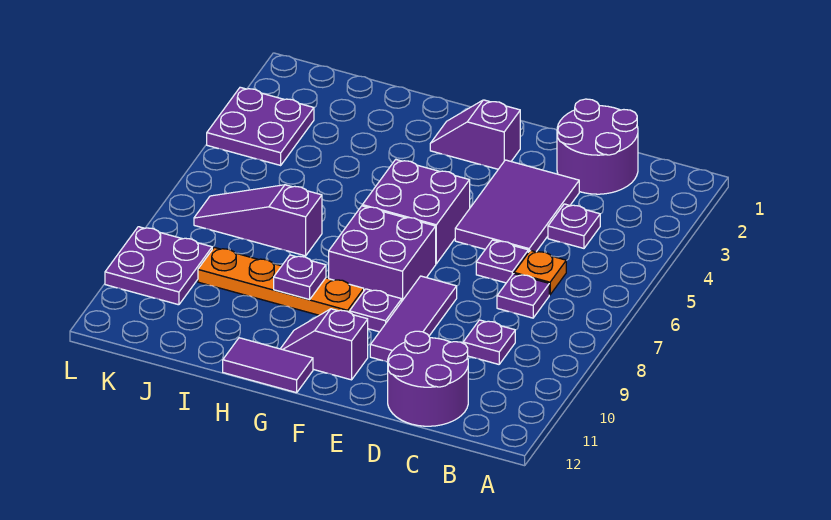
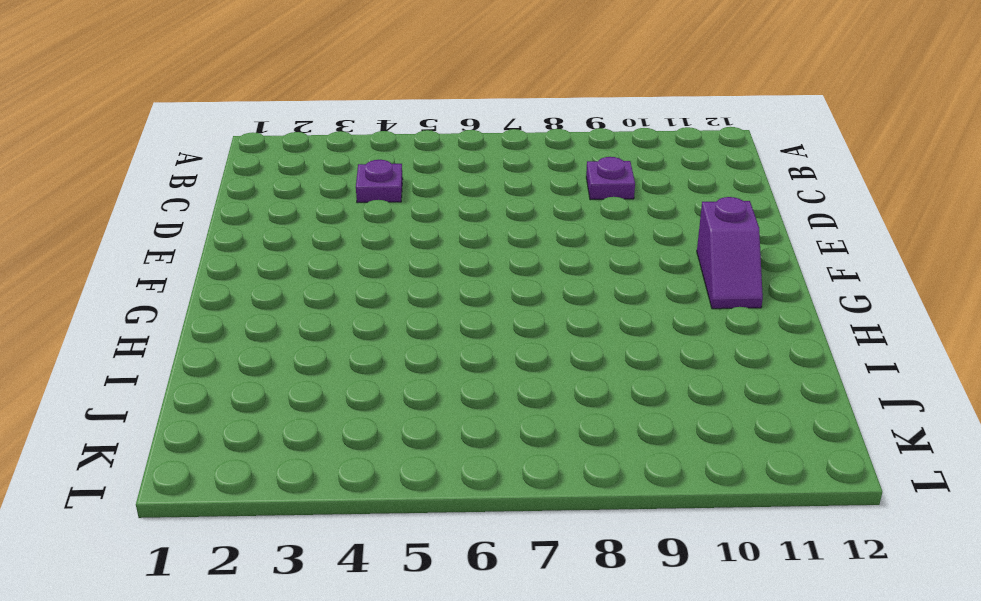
none -> purple round brick C1:D2 level 1
none -> orange plate C6 level 1
none -> purple plate C7 level 1

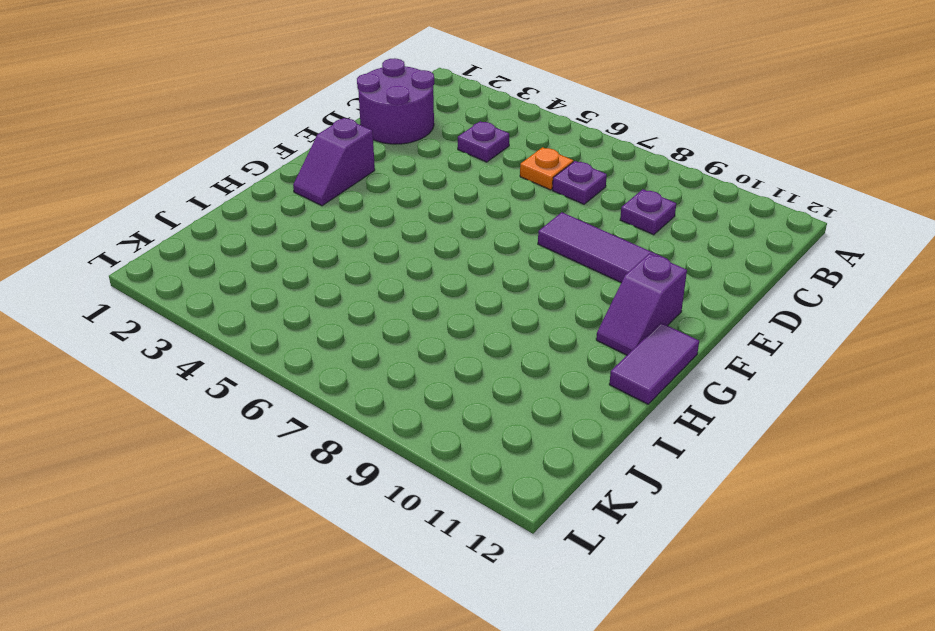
none -> purple round brick C11:D12 level 1
none -> purple tile D3:E5 level 1
none -> purple plate D6 level 1

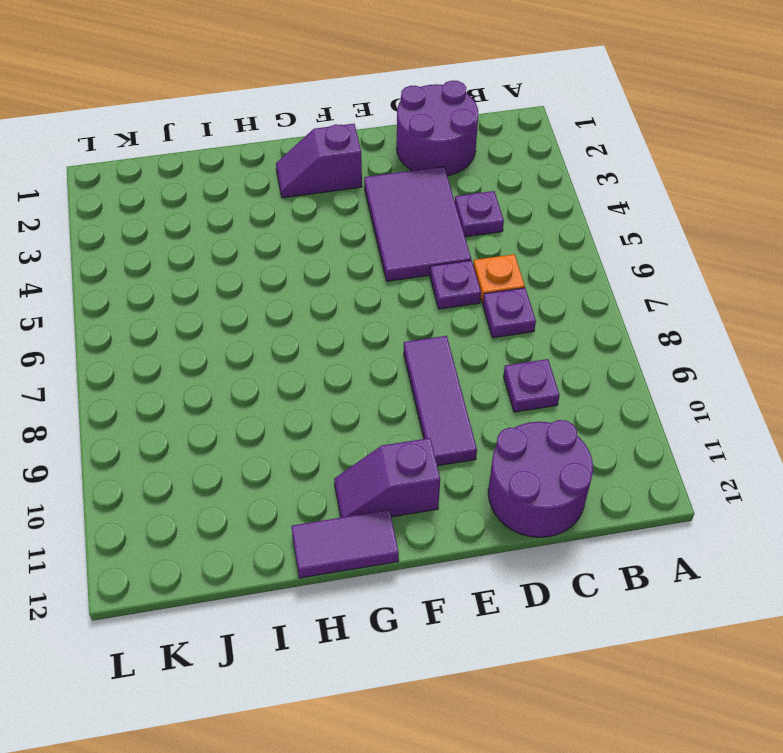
none -> purple brick F5:G6 level 1
none -> purple brick F7:G8 level 1
none -> purple plate F9 level 1

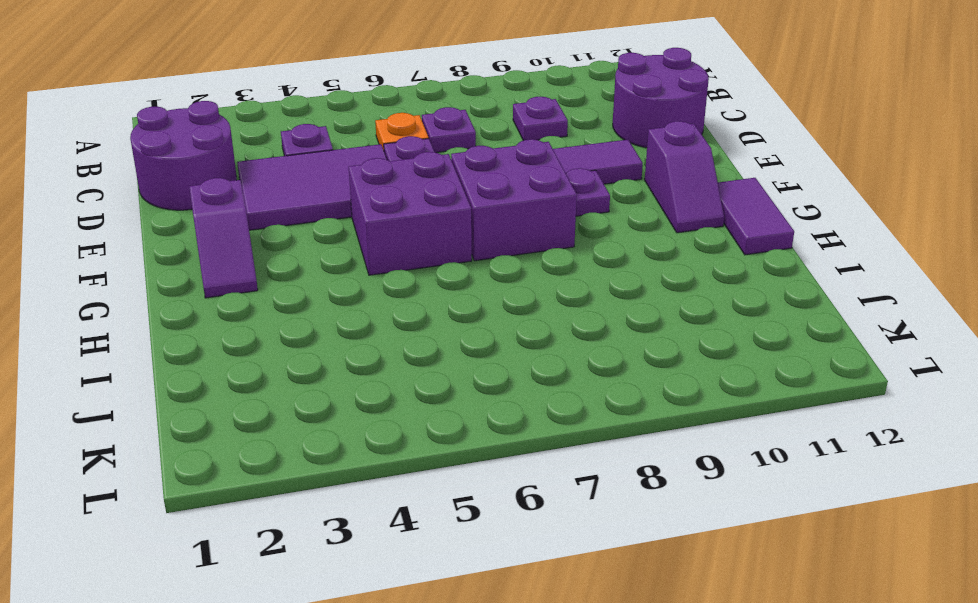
none -> orange plate G9:J9 level 1
none -> purple slope I7:K7 level 1 top I
none -> purple plate K3:L4 level 1

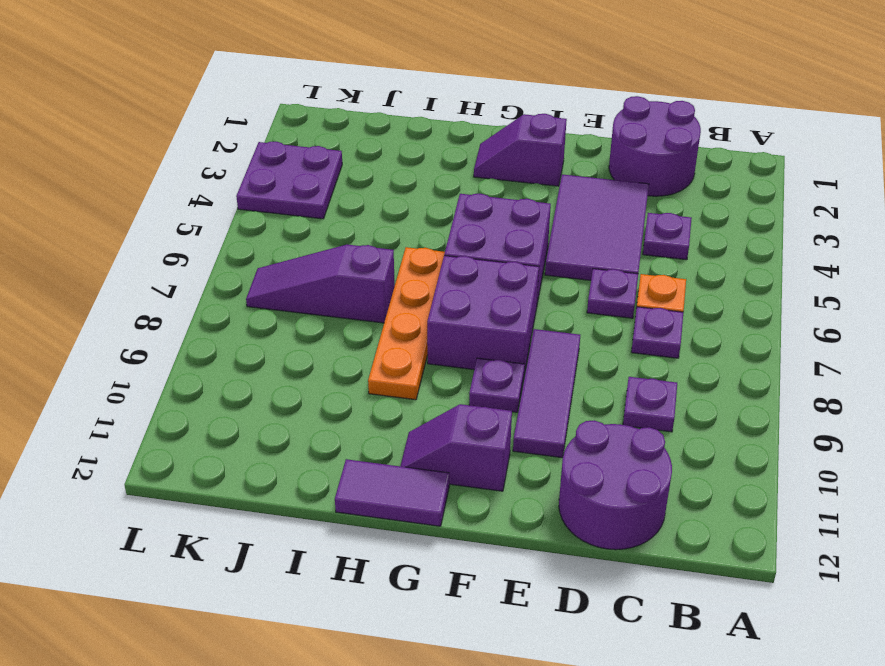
orange plate H6:H9 level 1 -> orange plate G9:J9 level 1
none -> purple plate K9:L10 level 1
none -> purple plate H9 level 2

